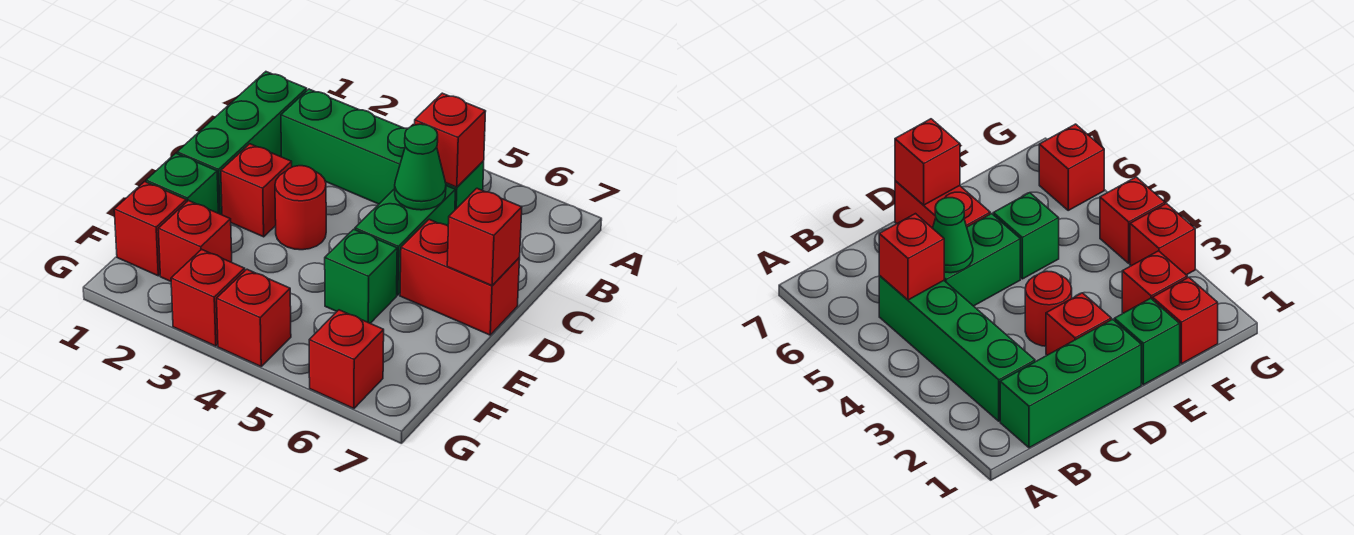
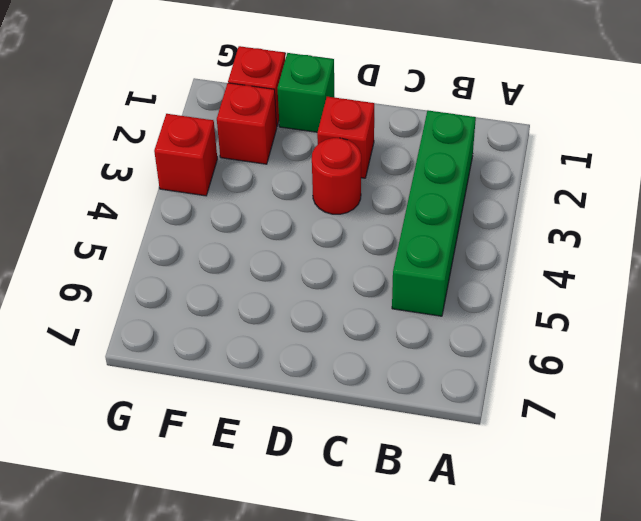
none -> green brick B1:D1 level 1
none -> green brick C5:D5 level 1
none -> red brick D6:D7 level 1

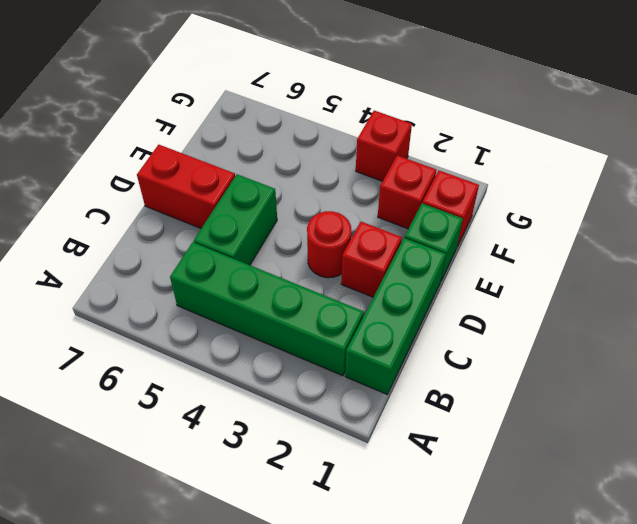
none -> green brick E5 level 1
none -> red brick G4 level 1
none -> red brick G6 level 1

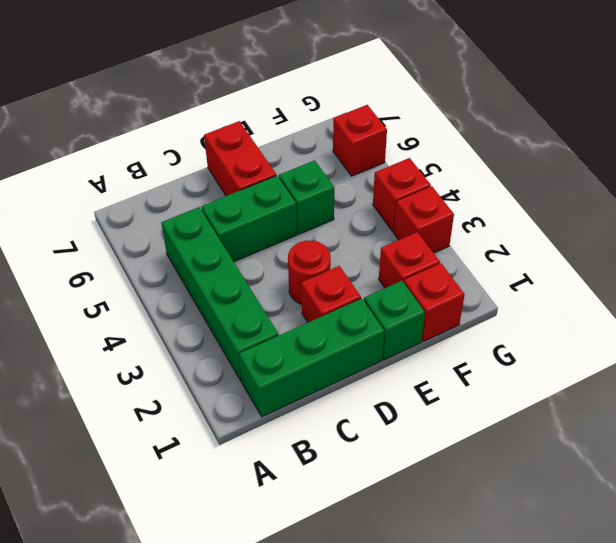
none -> red brick B5 level 2
none -> green cone C5 level 2
none -> red brick D7 level 2

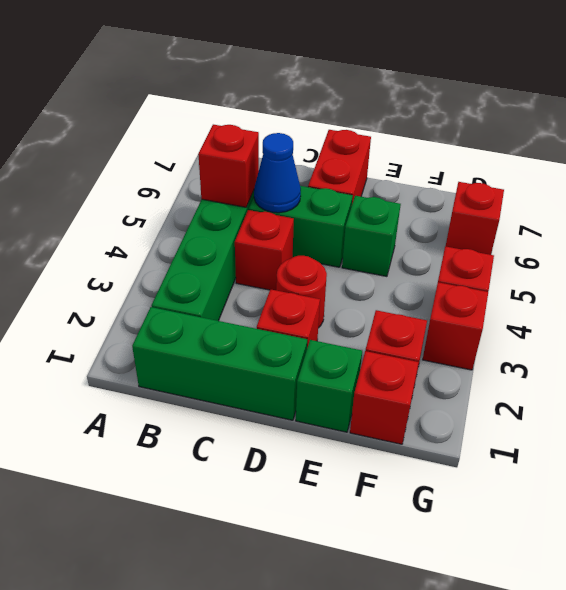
red brick C4 level 1 -> red brick D7 level 2
blue cone C5 level 2 -> green cone C5 level 2

